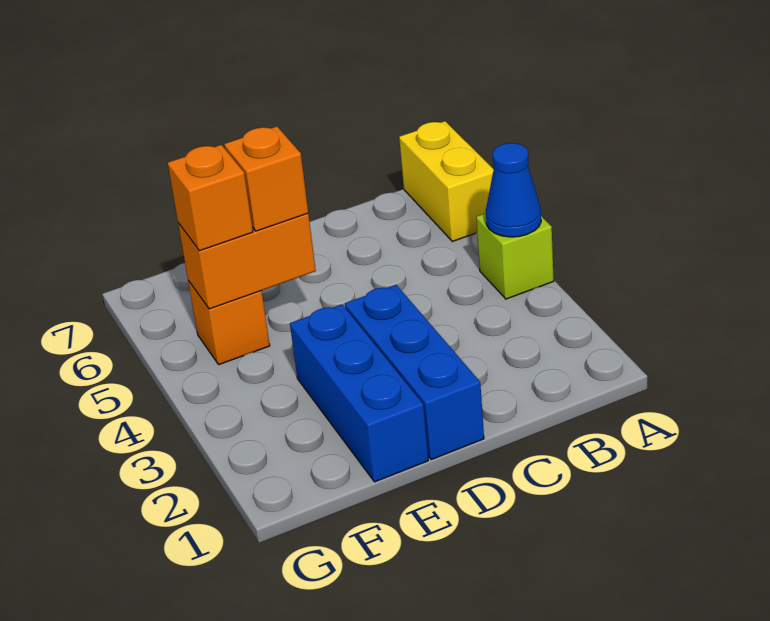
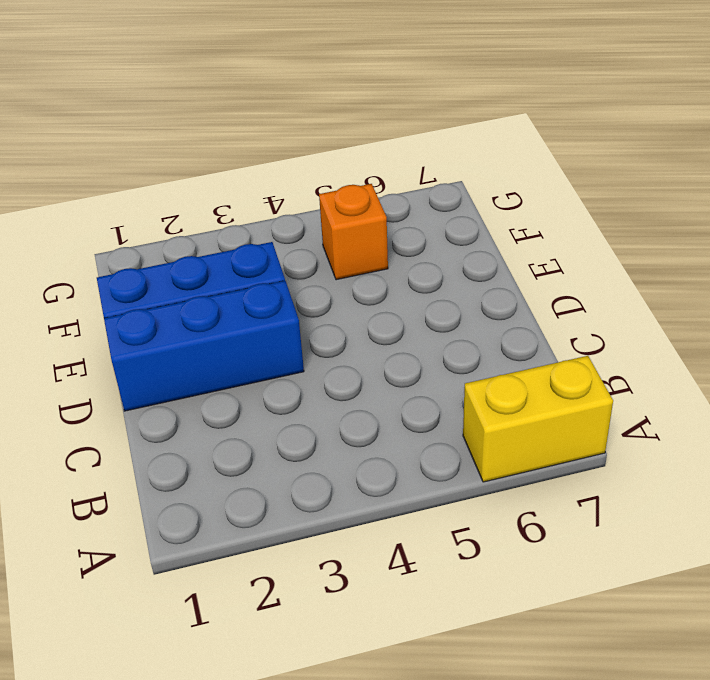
none -> lime brick A4 level 1
none -> blue cone A4 level 2

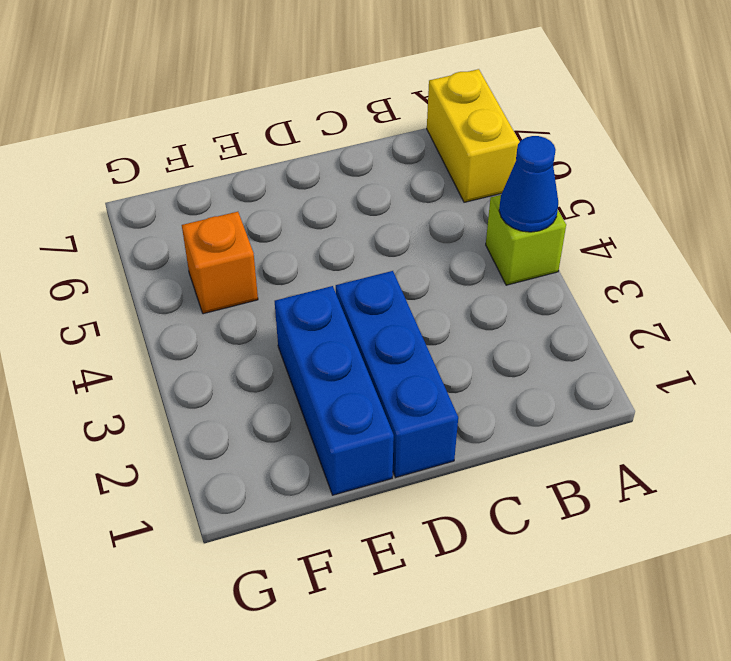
none -> orange brick E5:F5 level 2
none -> orange brick E5 level 3

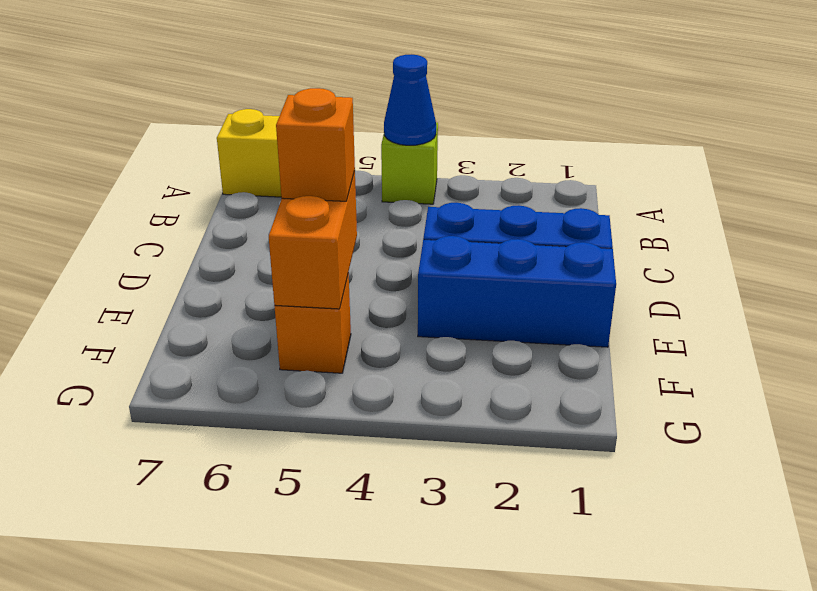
none -> orange brick F5 level 3

